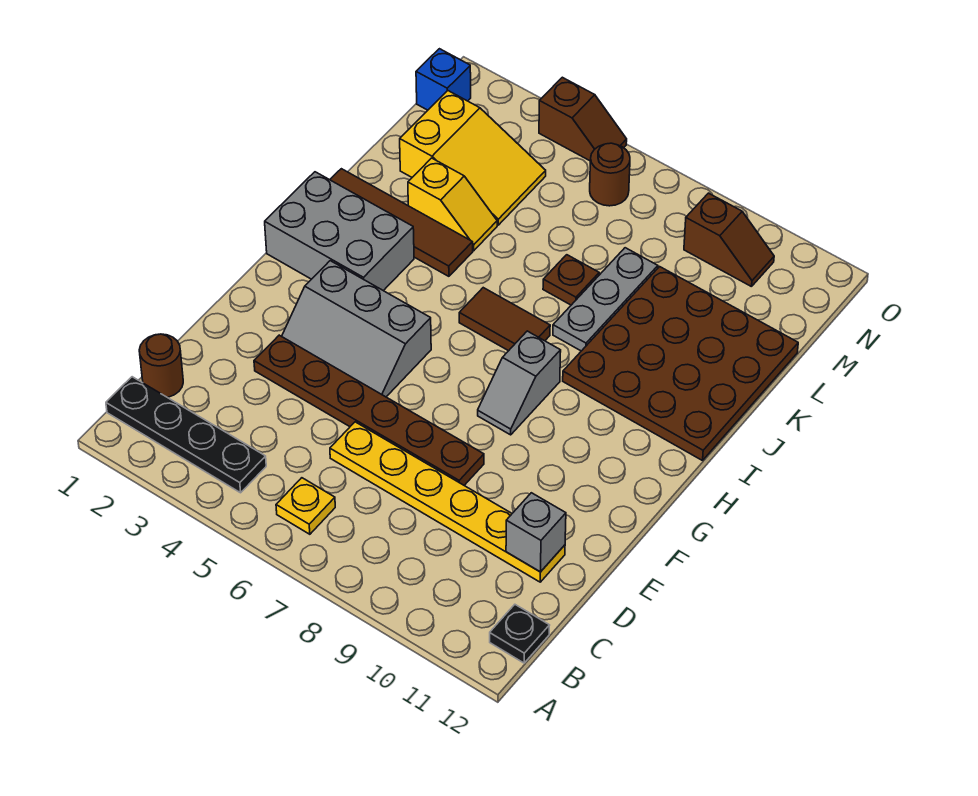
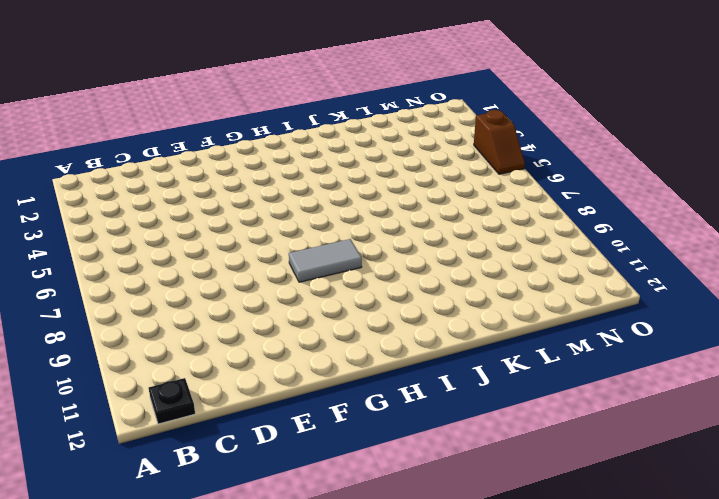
grey tile G8:H8 level 1 -> grey slope G8:H8 level 1 top H
none -> black plate B1:B4 level 1
none -> yellow plate B6 level 1
none -> brown round brick C1 level 1

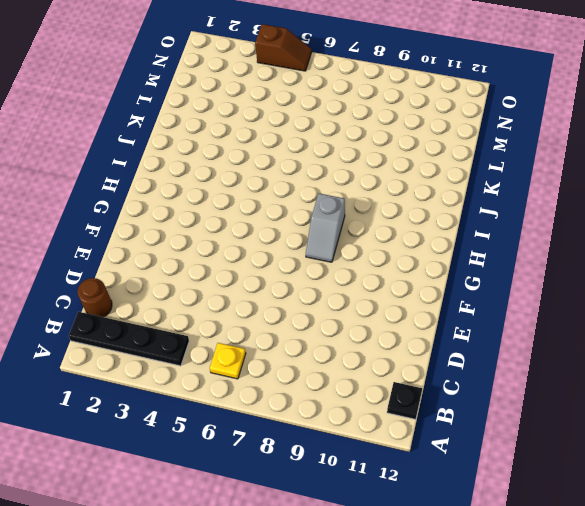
none -> yellow plate D6:D11 level 1
none -> brown plate E3:E8 level 1
none -> grey slope F3:G5 level 1 top G

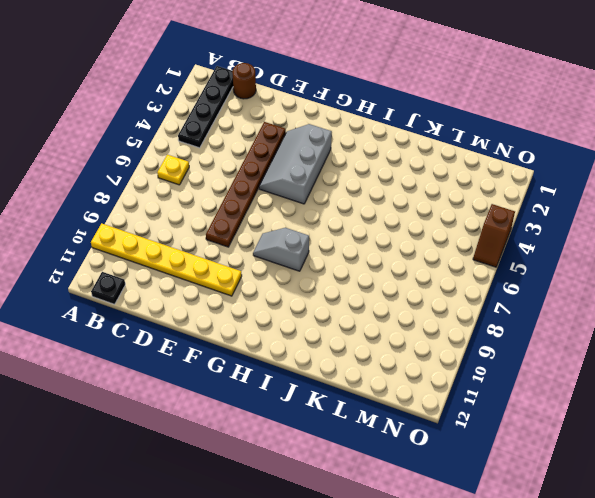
yellow plate A10:F10 level 1 -> yellow plate D6:D11 level 1
none -> grey brick H1:I3 level 1
none -> brown tile I6:I7 level 1
none -> brown plate I9:L12 level 1

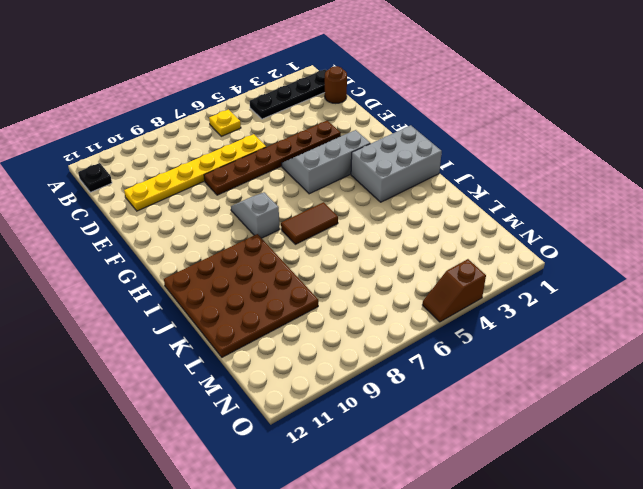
none -> brown tile J1:J4 level 1
none -> grey plate J8:L8 level 1
none -> yellow slope K3:K4 level 1 top 3

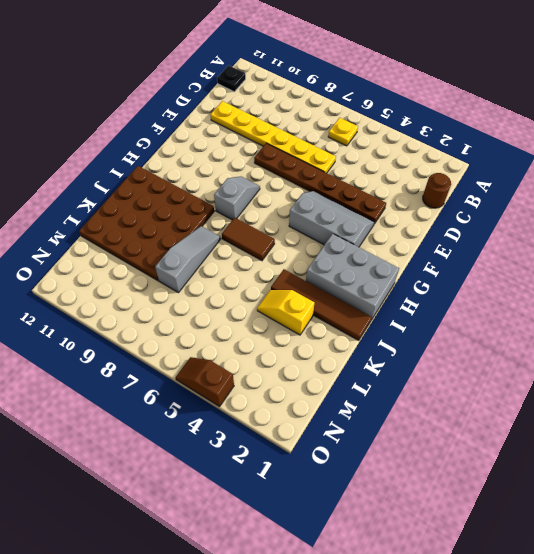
grey slope J8:L8 level 1 top L -> grey plate J8:L8 level 1
none -> black plate B1:B4 level 1
none -> brown plate K7 level 1
none -> yellow slope L2:M4 level 1 top 2

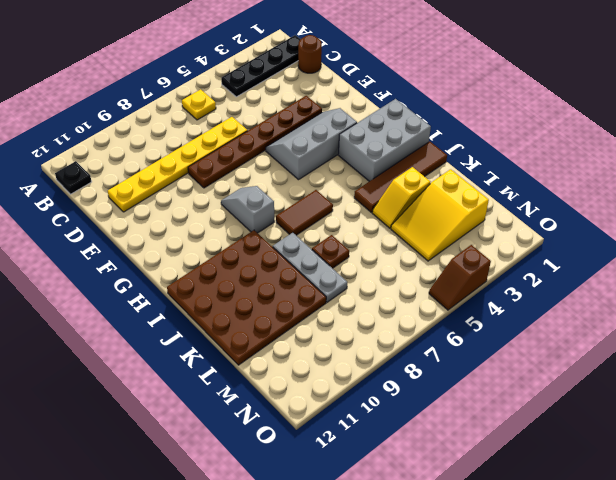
none -> blue brick N1 level 1
none -> brown round brick N6 level 1
none -> brown slope N9:N10 level 1 top 9

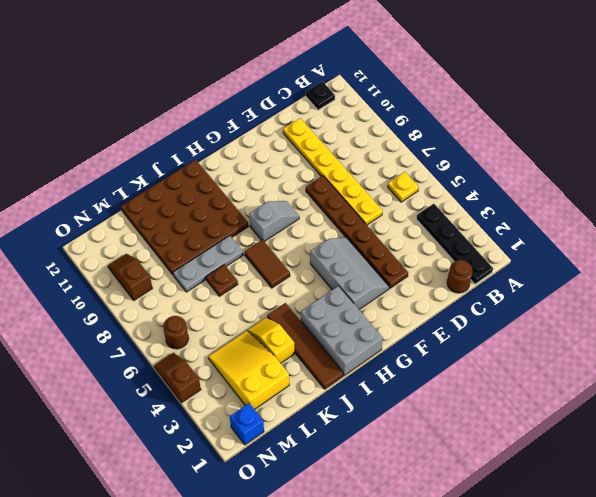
none -> grey brick D11 level 2

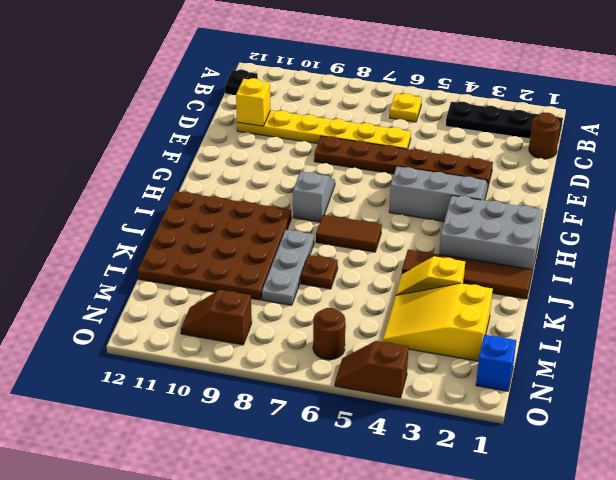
yellow brick D11 level 2 -> grey brick D11 level 2

